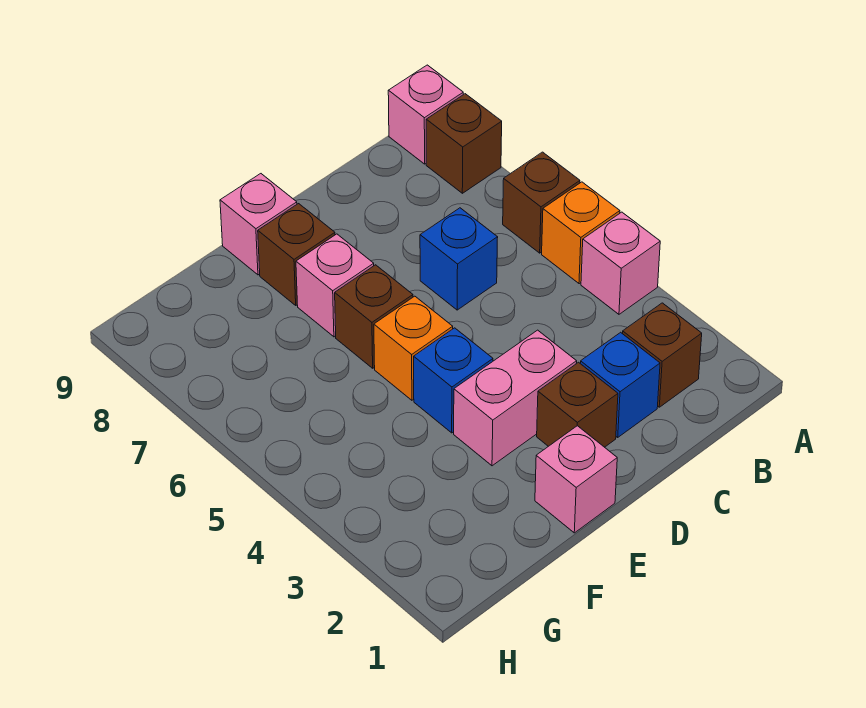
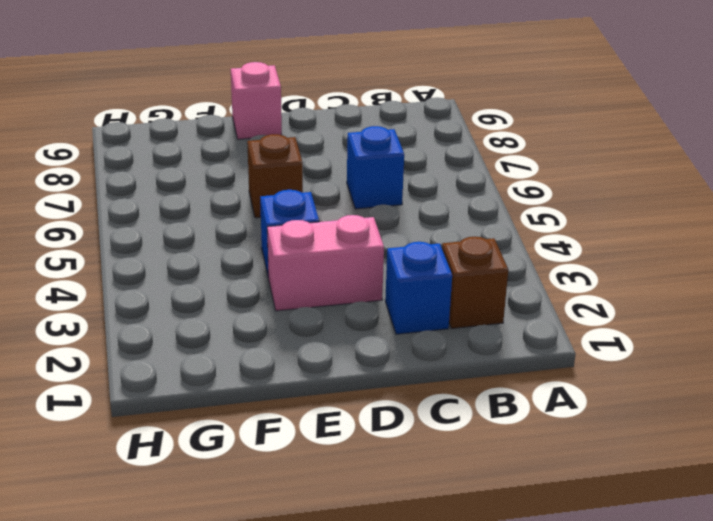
none -> pink brick A4 level 1
none -> orange brick A5 level 1
none -> brown brick A6 level 1

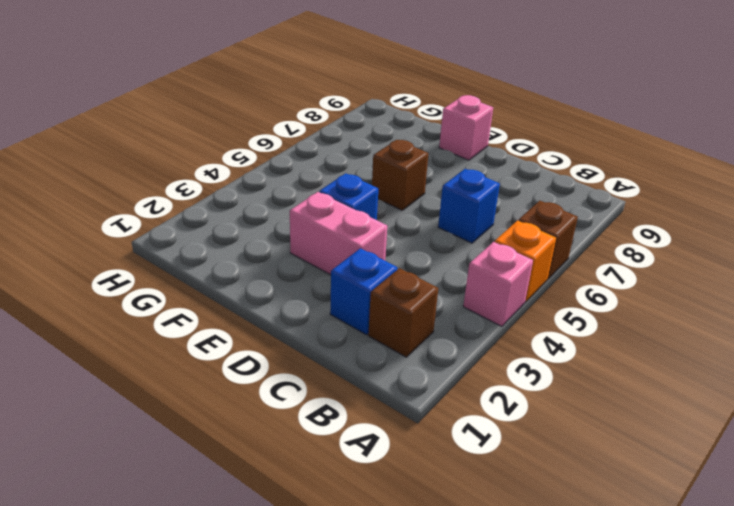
none -> brown brick A8 level 1
none -> pink brick A9 level 1
none -> brown brick D2 level 1

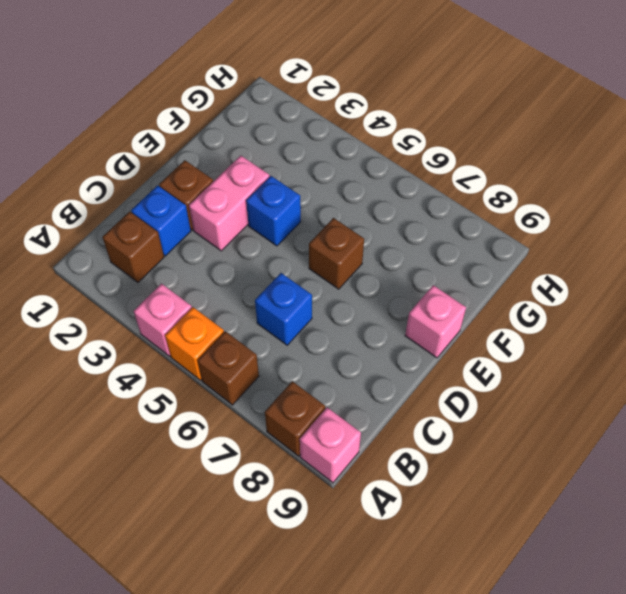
none -> pink brick E1 level 1
none -> orange brick E5 level 1
none -> pink brick E7 level 1

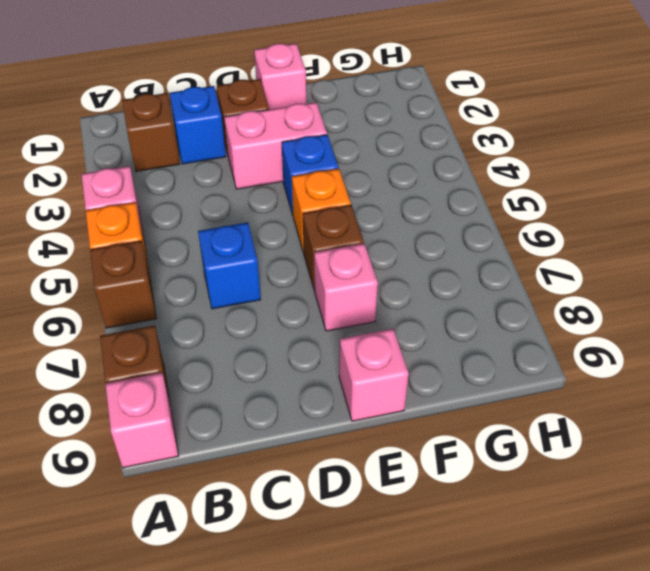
none -> brown brick E8 level 1

